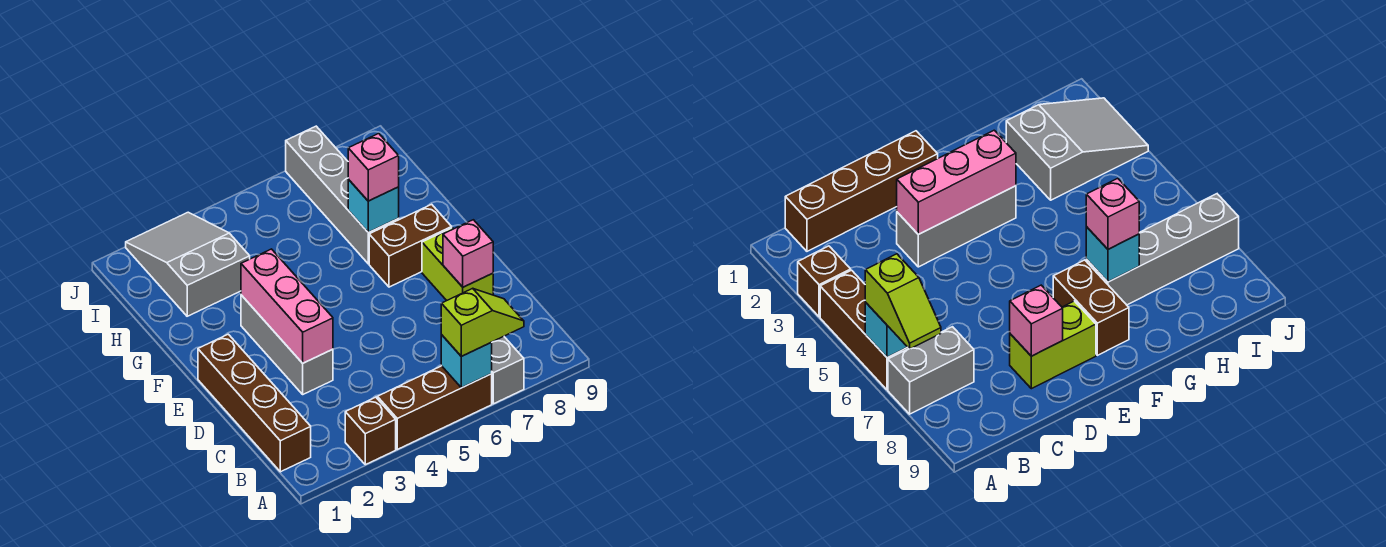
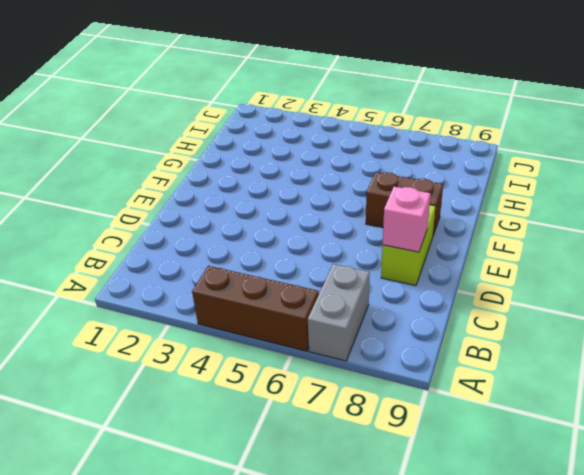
none -> brown brick A3 level 1
none -> brown brick B1:E1 level 1
none -> grey brick D3:F3 level 1

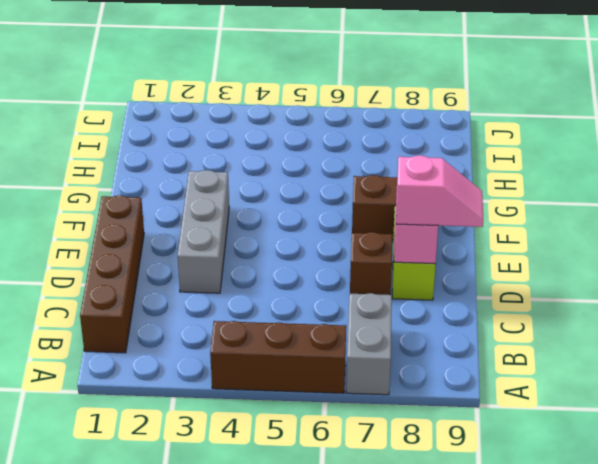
brown brick D7 level 1 -> brown brick A3 level 1
pink slope D8:D9 level 3 top 8 -> none
none -> grey brick G7:J7 level 1
none -> grey slope H2:J3 level 1 top H
none -> cyan brick A6 level 2

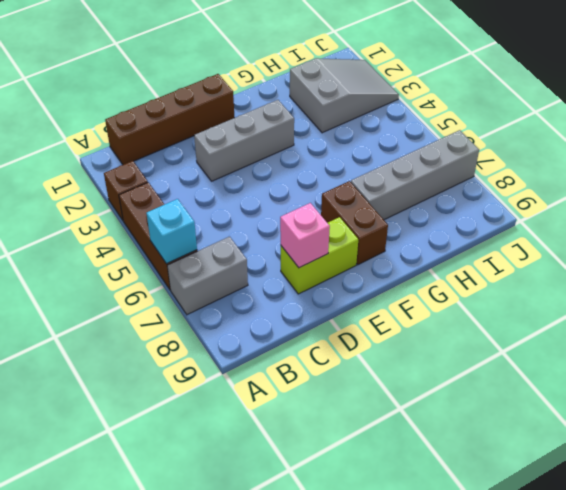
none -> pink brick D3:F3 level 2
none -> cyan brick G7 level 2
none -> lime slope A6:A7 level 3 top 6

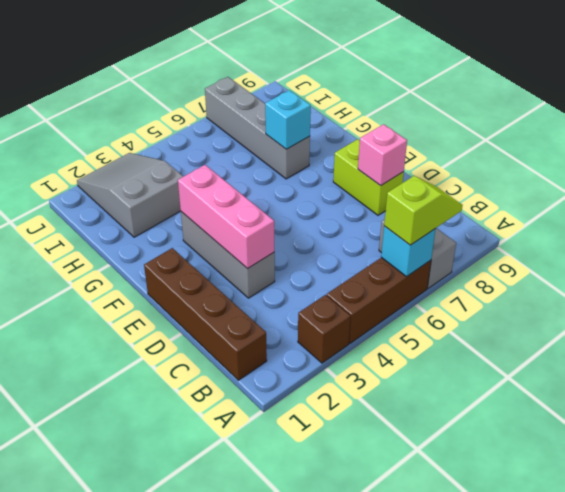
none -> brown brick F7:F8 level 1
none -> pink brick G7 level 3

